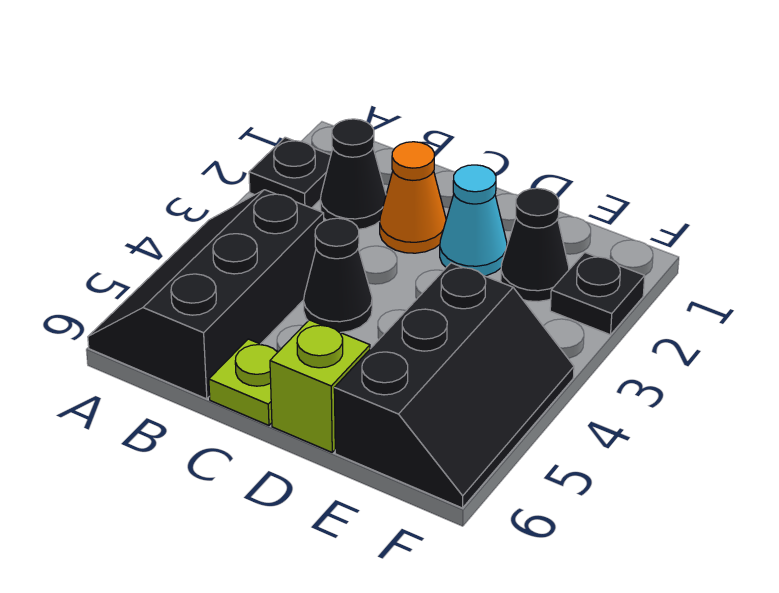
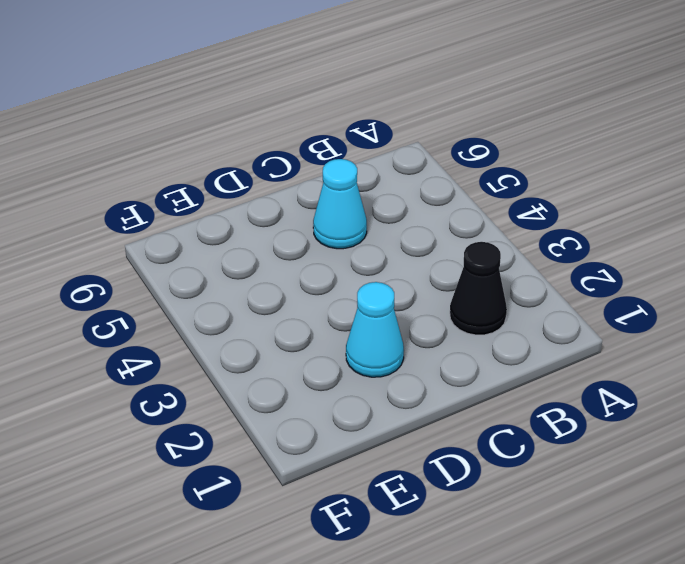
cyan cone C5 level 1 -> none
none -> black plate A2 level 1
none -> black slope A4:B6 level 1 top B

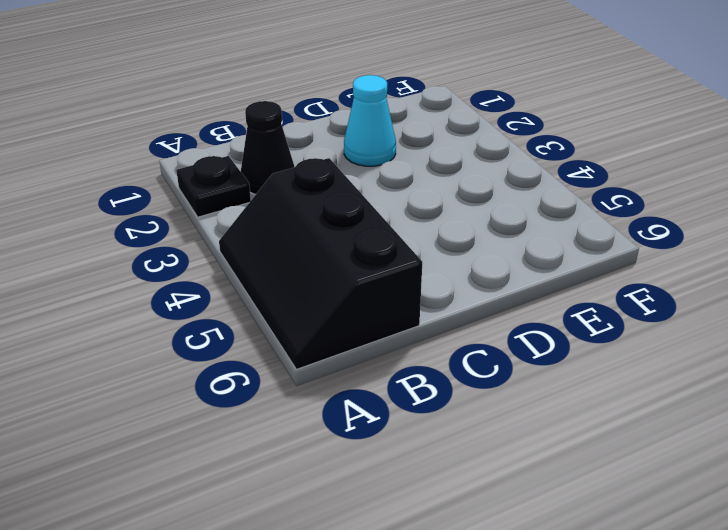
none -> orange cone C2 level 1
none -> black cone C4 level 1

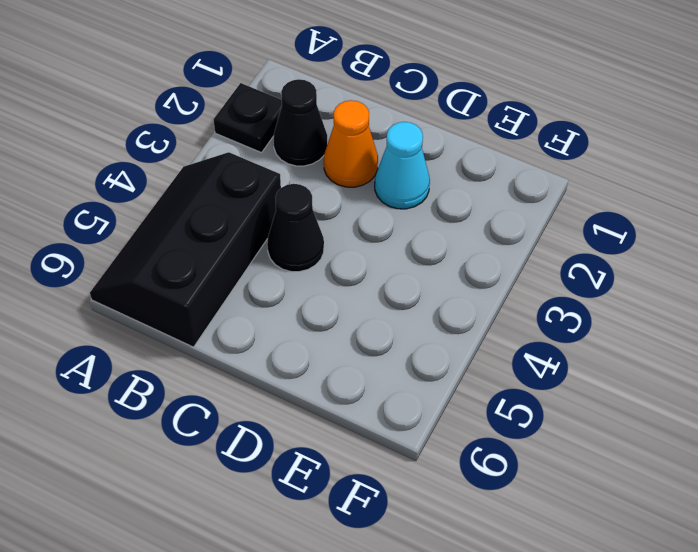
none -> lime plate C6 level 1
none -> lime brick D6 level 1

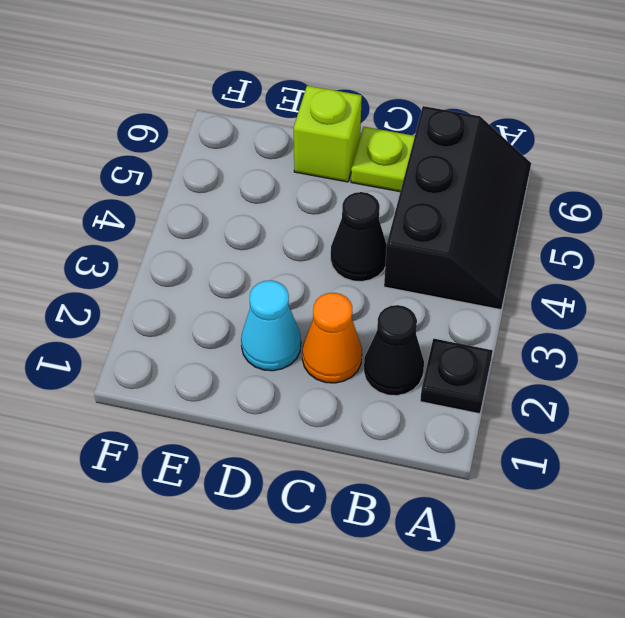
none -> black cone E2 level 1
none -> black slope E4:F6 level 1 top E

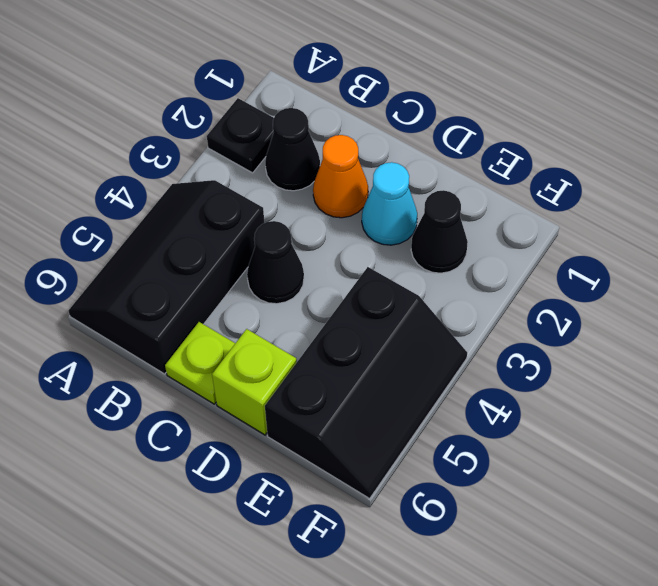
none -> black plate F2 level 1

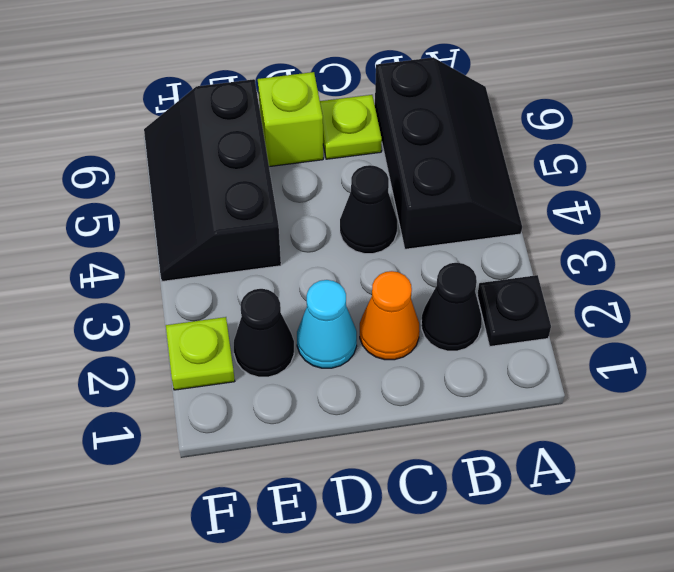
lime plate F2 level 1 -> black plate F2 level 1

